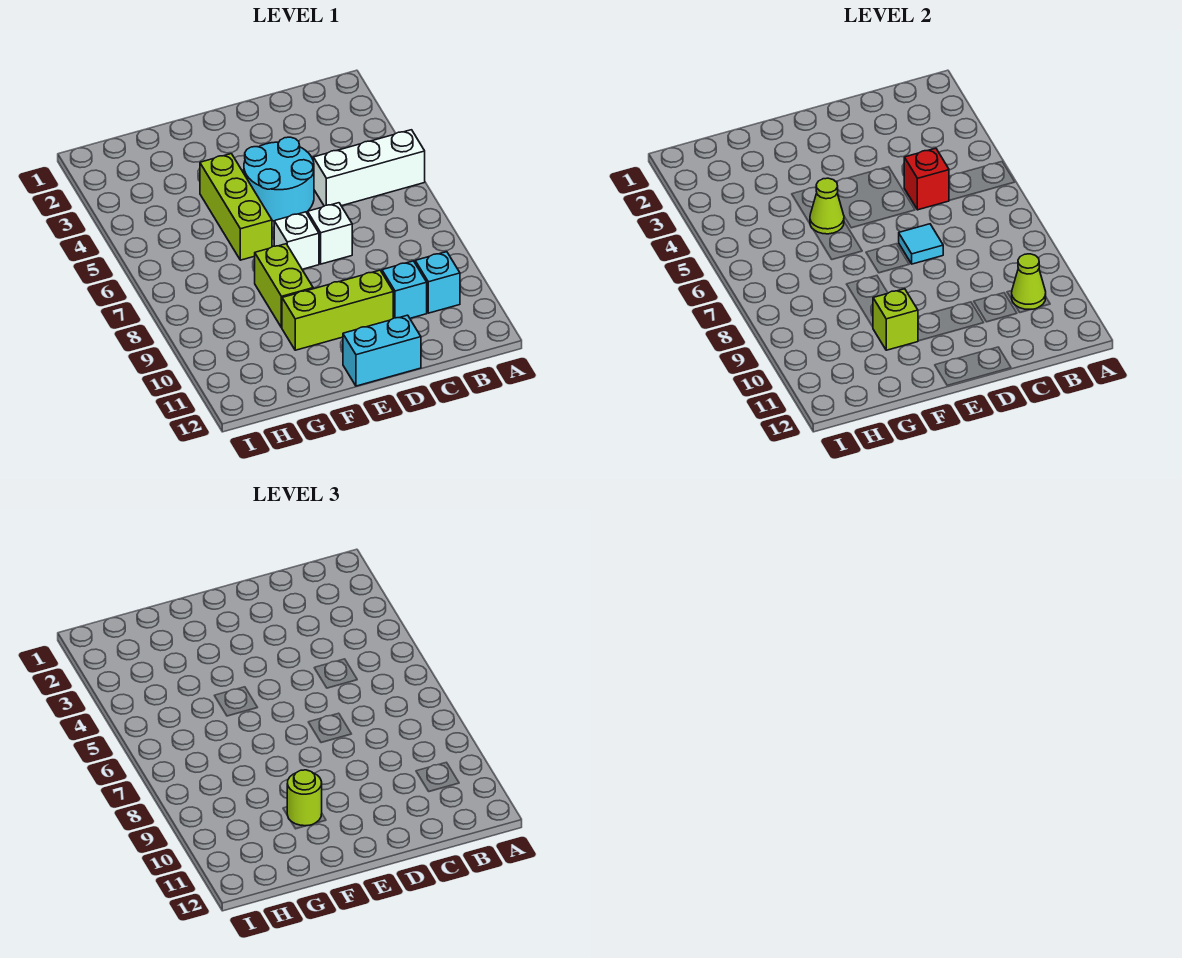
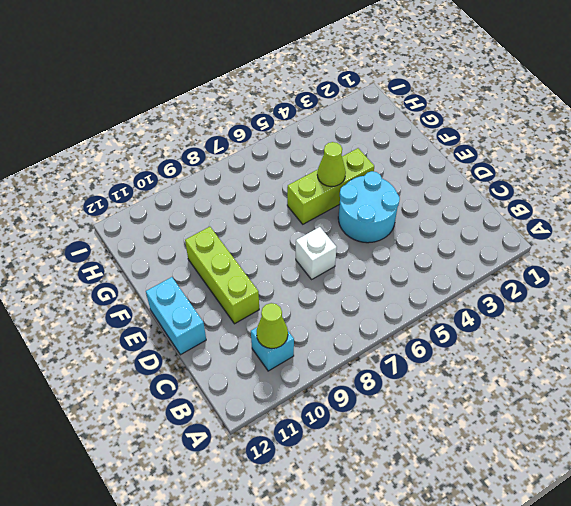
none -> white brick A5:C5 level 1
none -> cyan brick C10 level 1
none -> white brick E7 level 1

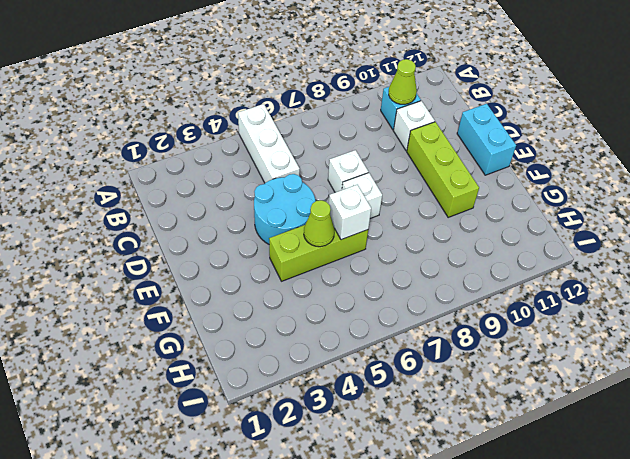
white brick C10 level 1 -> cyan brick C10 level 1
white brick F6 level 2 -> none
none -> lime brick F8:F9 level 1
none -> red brick C5 level 2
none -> cyan tile D7 level 2

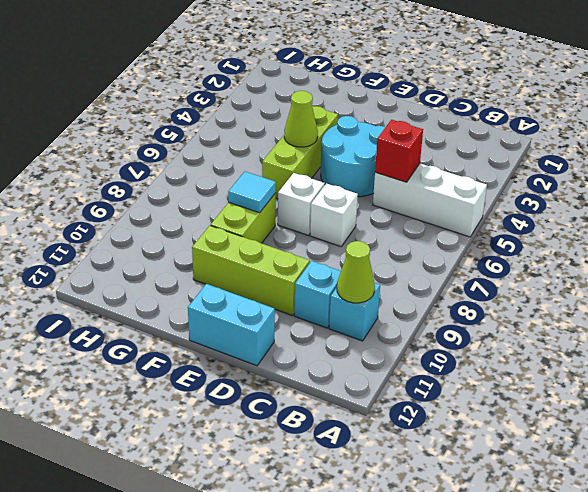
cyan tile F8 level 2 -> cyan tile D7 level 2
none -> lime brick F10 level 2
none -> lime round brick F10 level 3

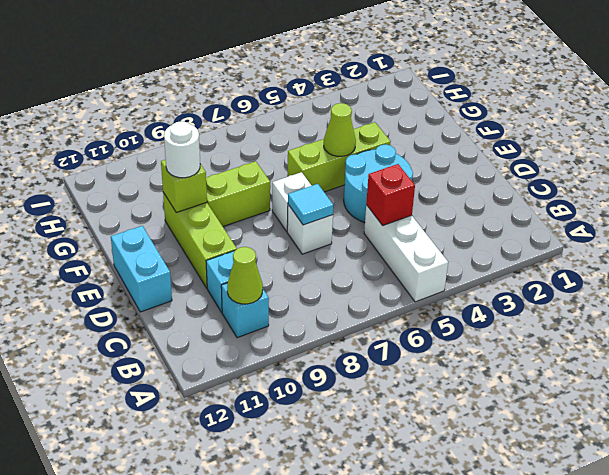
white round brick F10 level 3 -> lime round brick F10 level 3

